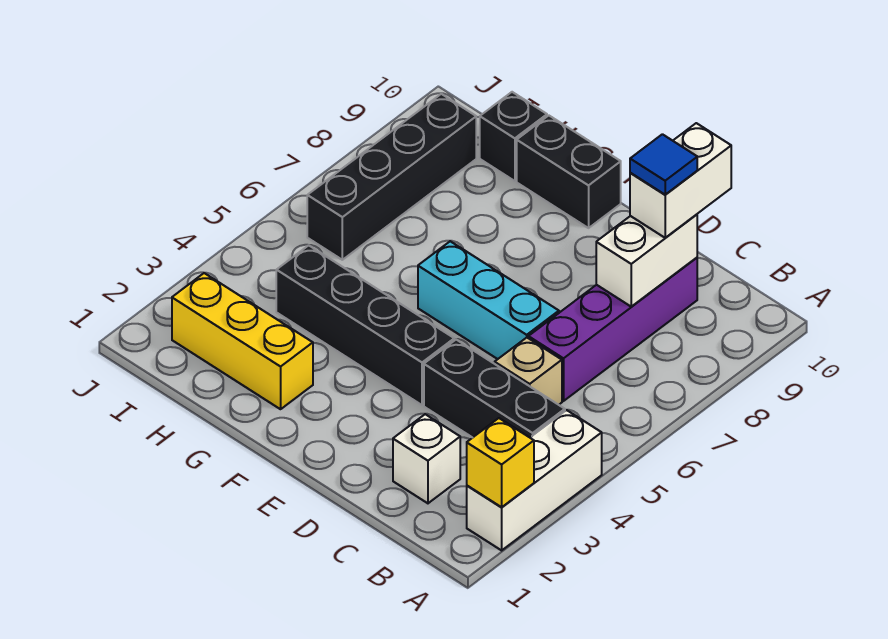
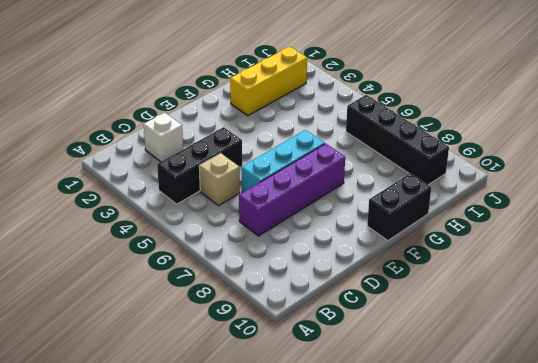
purple brick C7:F7 level 1 -> purple brick C6:C9 level 1
none -> white brick A2:A4 level 1
none -> black brick E4:H4 level 1
none -> black brick H10 level 1

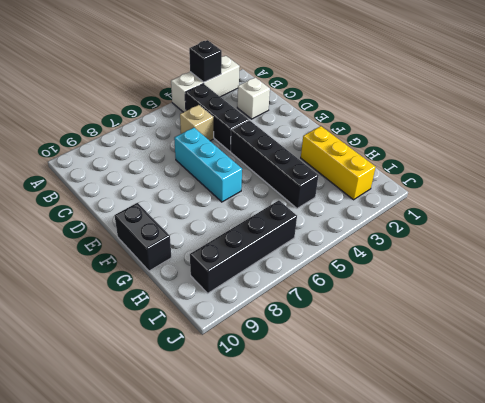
black brick A3 level 2 -> black brick H10 level 1
none -> purple brick C6:C9 level 1
none -> yellow brick A2 level 2
none -> white brick C8:C9 level 2

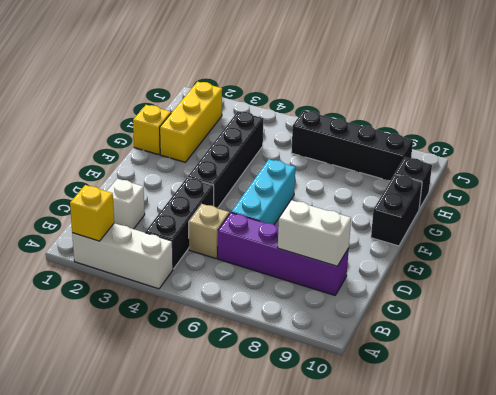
yellow brick G1 level 1 -> none
none -> white brick C9:C10 level 3
none -> blue tile C9 level 4

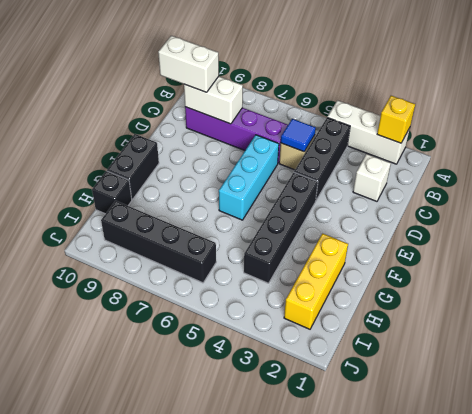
blue tile C5 level 2 -> blue tile C9 level 4

